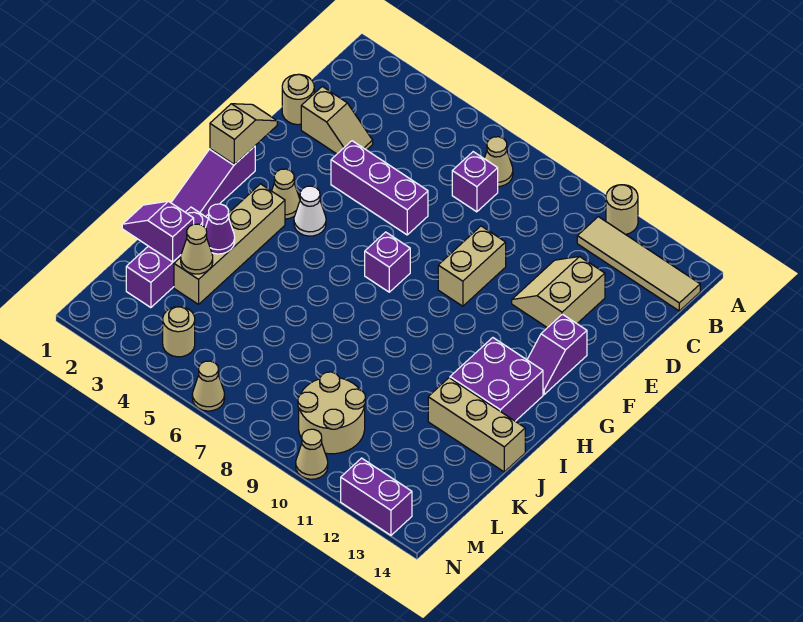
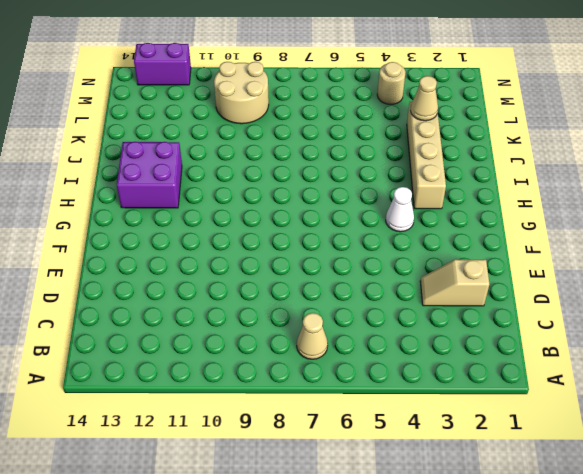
none -> tan round brick A11 level 1
none -> tan tile B11:B14 level 1
none -> purple brick C7 level 1

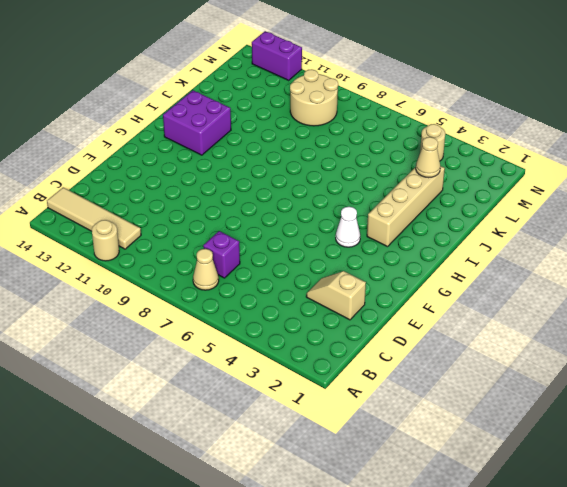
none -> tan round brick D1 level 1
none -> tan slope D11:E12 level 1 top 12
none -> purple brick E4:E6 level 1

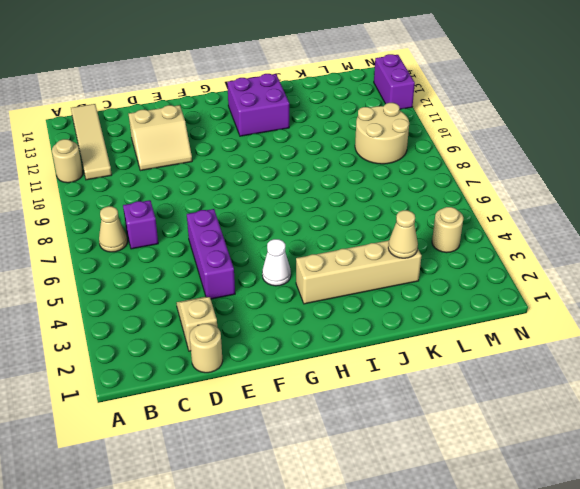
none -> tan brick E9:F9 level 1
none -> purple slope F13:G13 level 1 top F
none -> purple slope G1:I1 level 1 top G

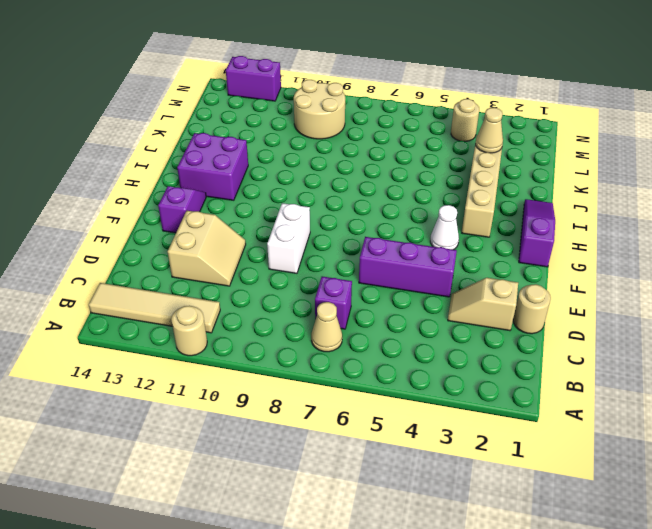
white brick E9:F9 level 1 -> tan brick E9:F9 level 1
none -> tan cone G3 level 1
none -> purple brick G7 level 1
none -> purple brick J2:L2 level 1

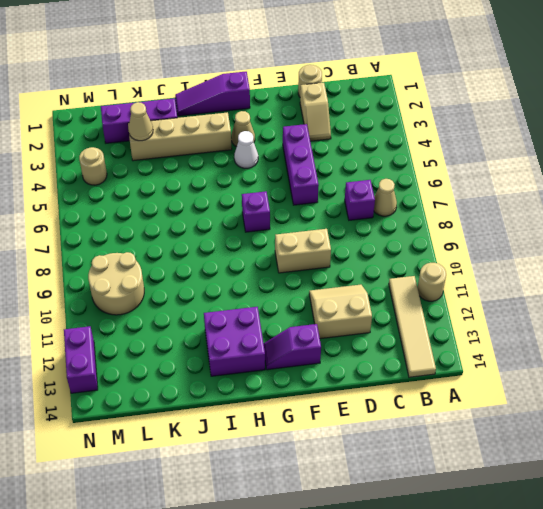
none -> tan brick J12:J14 level 1
none -> tan cone N6 level 1
none -> tan cone N10 level 1

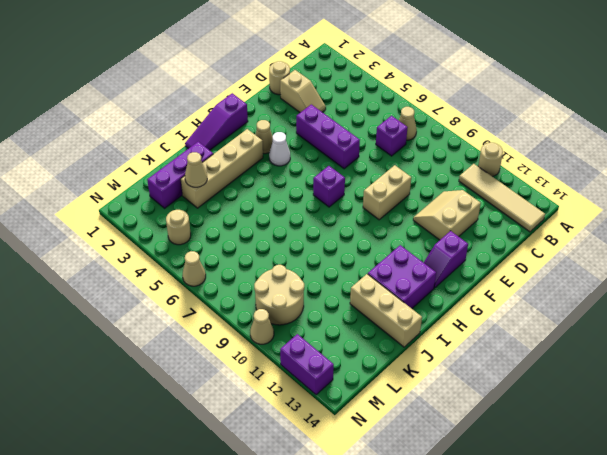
none -> tan slope F1:G1 level 2 top G
none -> purple cone J3 level 2
none -> purple slope K1:K2 level 2 top 2

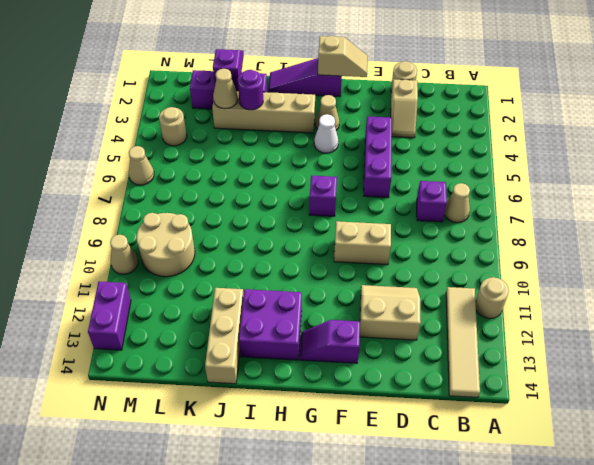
purple round brick J3 level 2 -> purple cone J3 level 2

